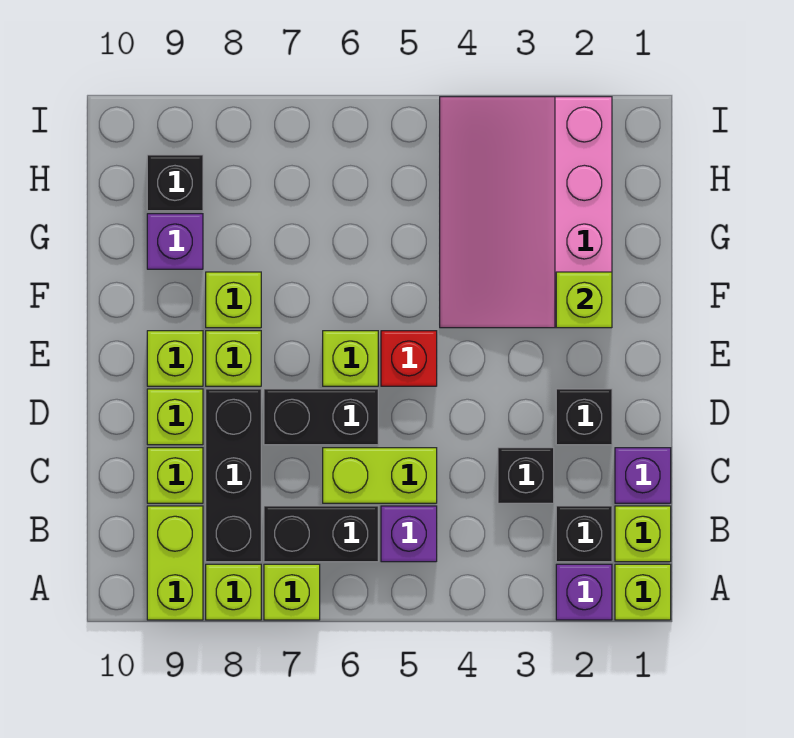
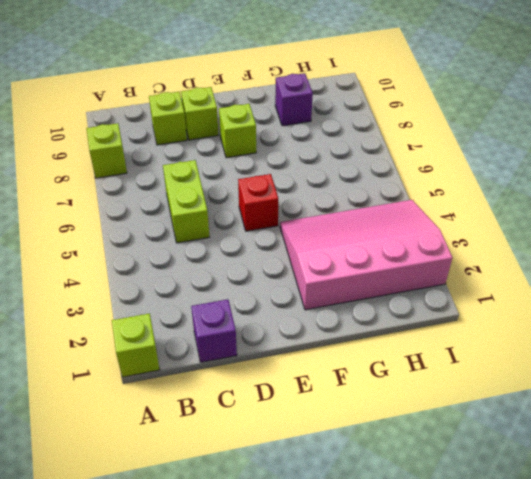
none -> purple brick A2 level 1
none -> lime brick A7 level 1
none -> lime brick A9:B9 level 1

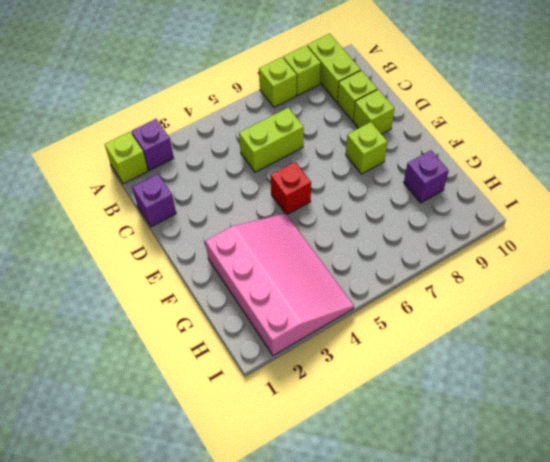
none -> lime brick B1 level 1
none -> black brick B2 level 1
none -> purple brick B5 level 1

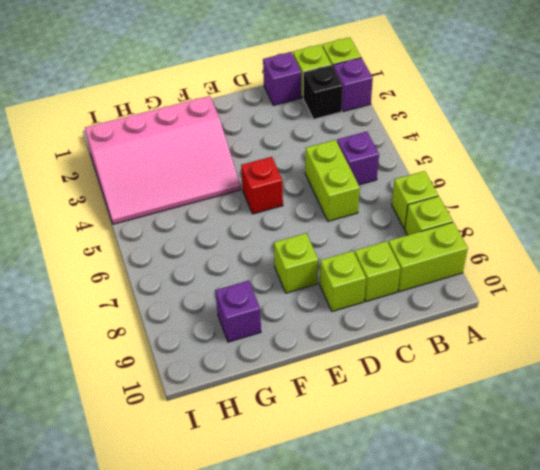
none -> black brick B6:B7 level 1
none -> black brick B8:D8 level 1
none -> black brick C3 level 1

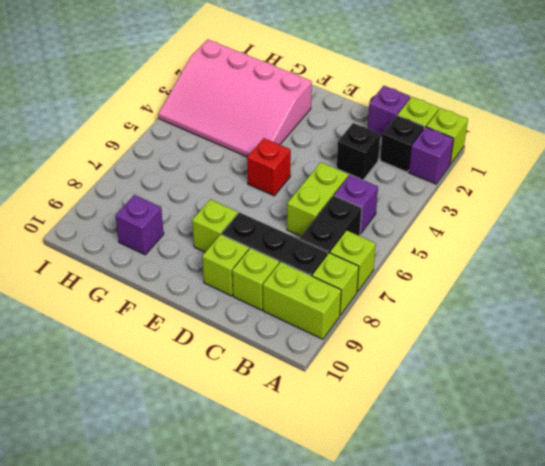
none -> black brick D2 level 1
none -> black brick D6:D7 level 1
none -> lime brick E6 level 1

